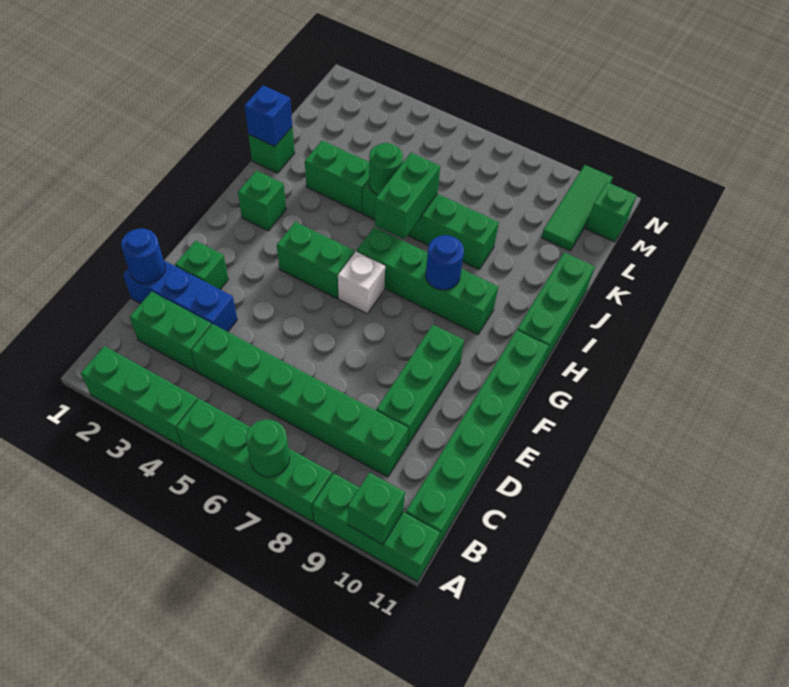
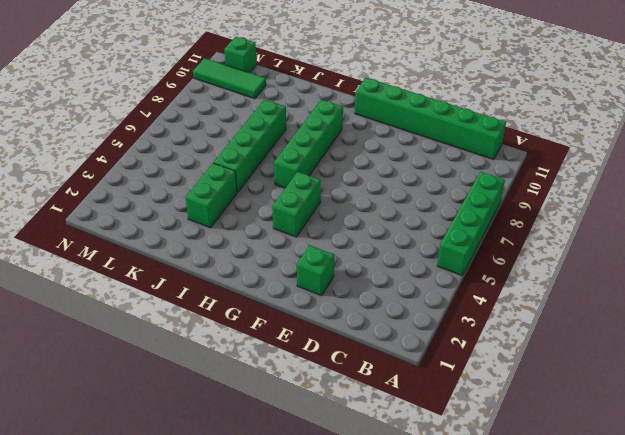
none -> green brick A2:A4 level 1
none -> green brick A9:A11 level 1
none -> green brick C2:C3 level 1

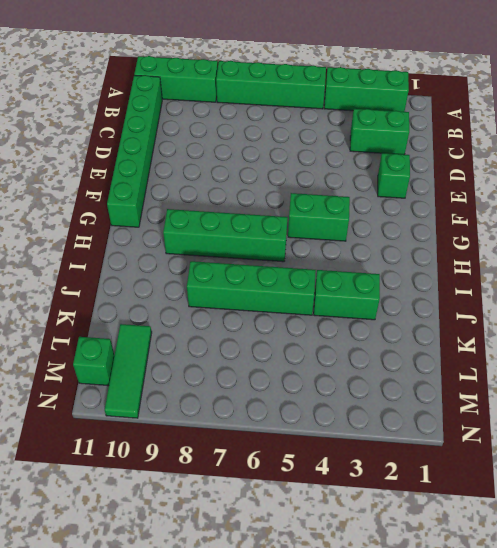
none -> green brick C4:C9 level 1
none -> blue brick D1:D3 level 1
none -> green brick D9:F9 level 1

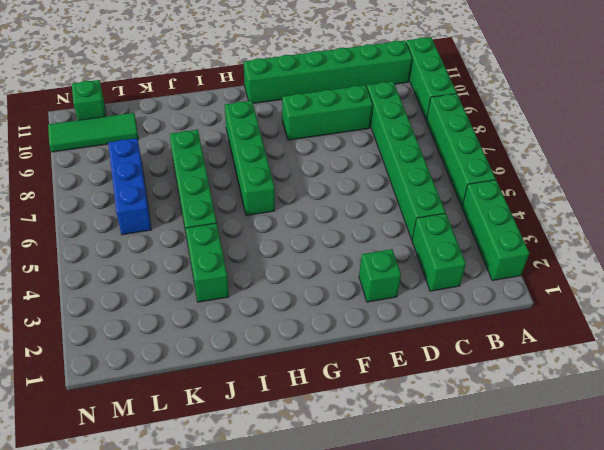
blue brick L6:L8 level 1 -> blue brick D1:D3 level 1
none -> green brick G4:G5 level 1
none -> white brick G6 level 1
none -> green brick H2 level 1

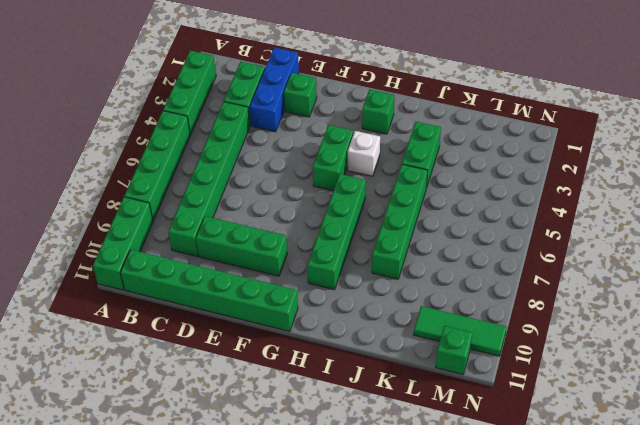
white brick H4 level 1 -> white brick G6 level 1
none -> green brick H11:J11 level 1
none -> green brick J1 level 1
none -> green round brick A7 level 2

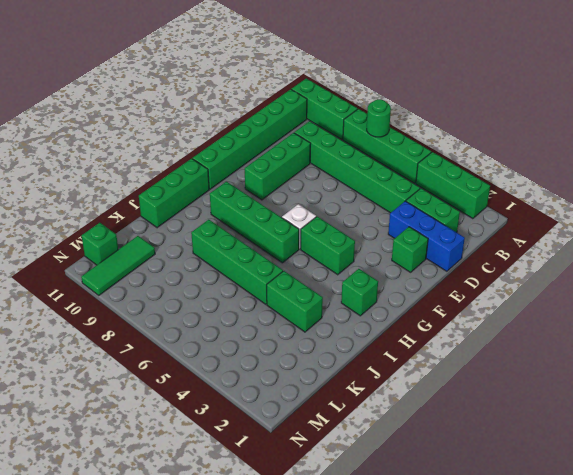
none -> green brick J1 level 1
none -> green brick A10 level 2
none -> blue round brick D1 level 2

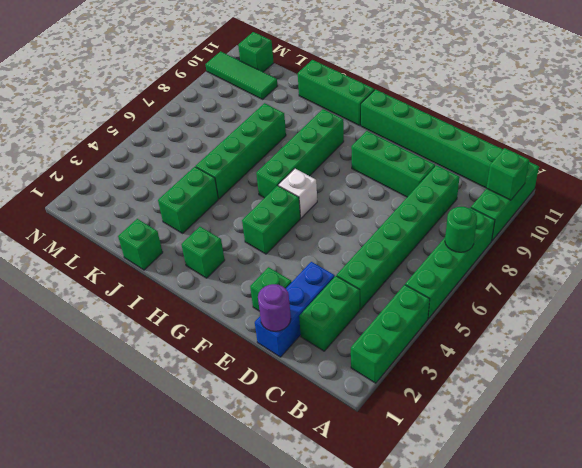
purple round brick D1 level 2 -> blue round brick D1 level 2
none -> blue round brick H8 level 2
none -> green brick I6:J6 level 2
none -> blue brick J1 level 2

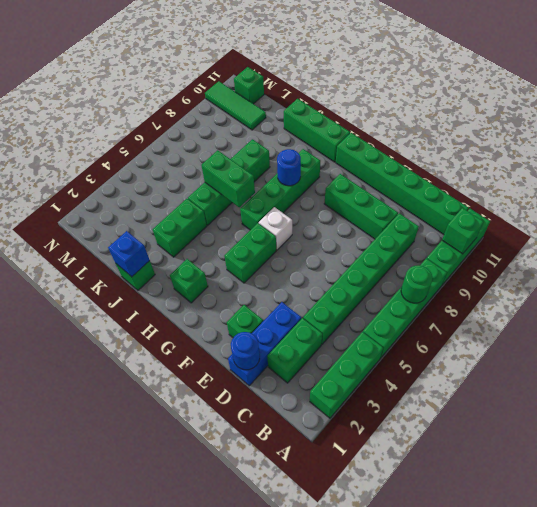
none -> green round brick J5 level 2

